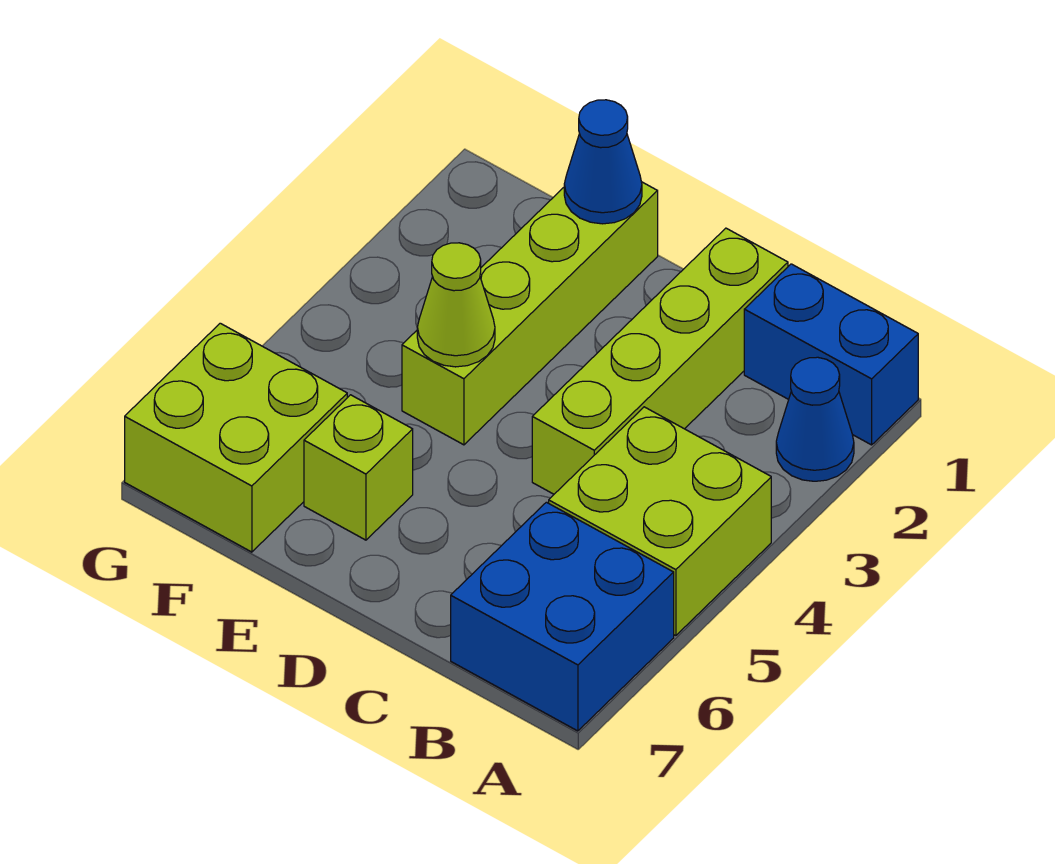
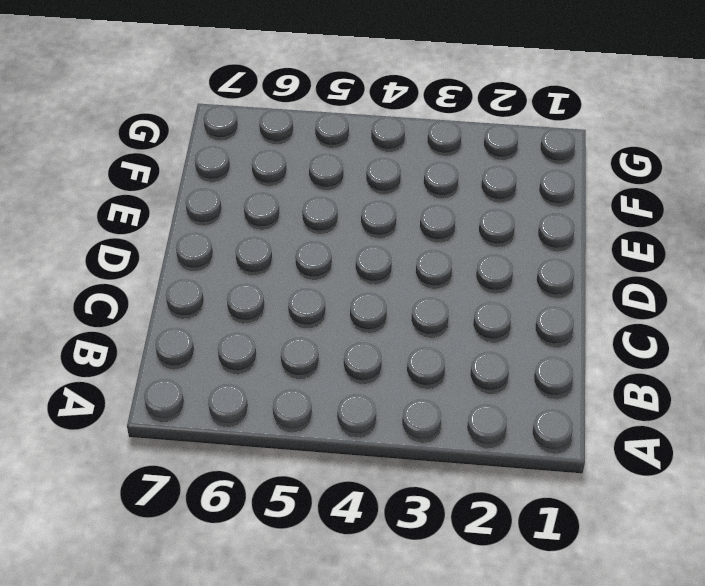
none -> blue brick A1:B1 level 1
none -> blue cone A2 level 1

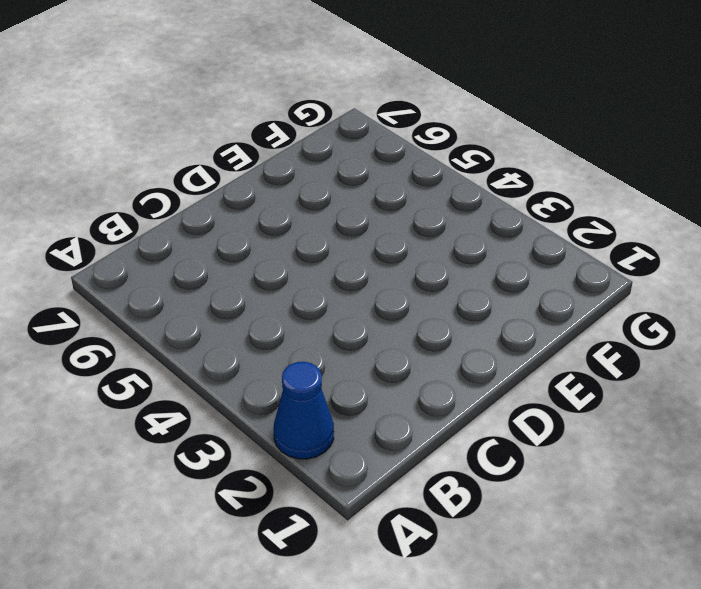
none -> blue brick A1:B1 level 1
none -> lime brick A4:B5 level 1

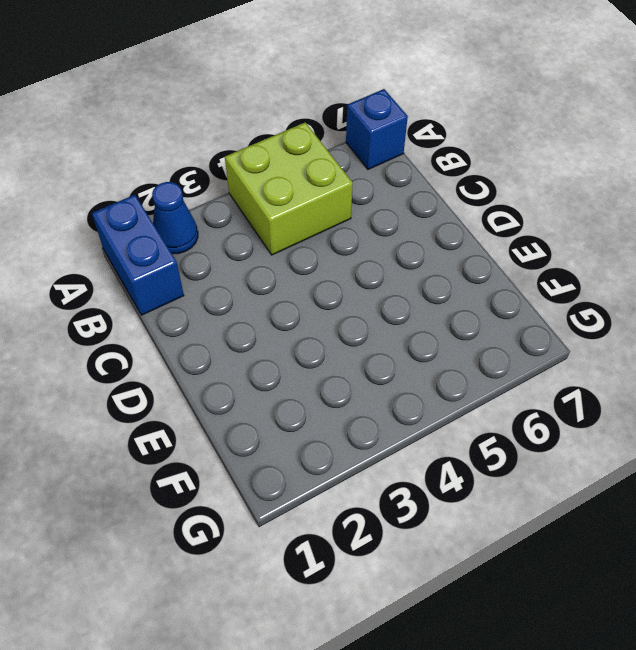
blue brick A7 level 1 -> blue brick A6:B7 level 1
none -> lime brick C1:C4 level 1
none -> lime brick E1:E4 level 1

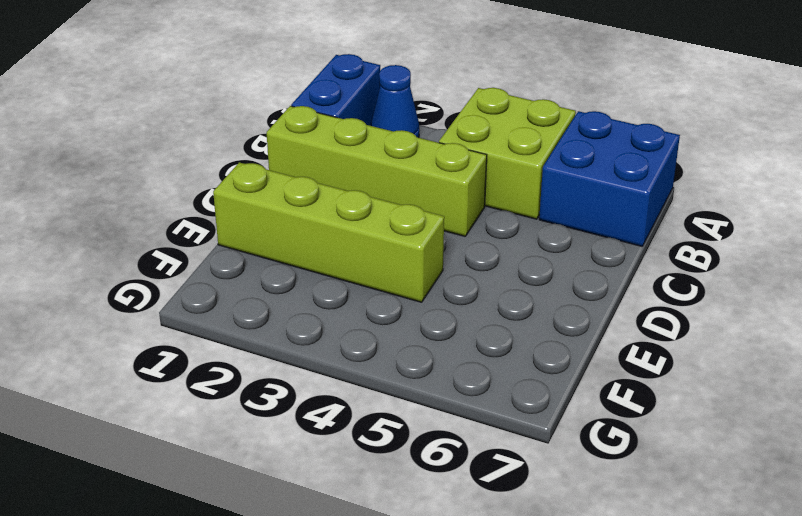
none -> lime brick E6 level 1
none -> lime brick F6:G7 level 1

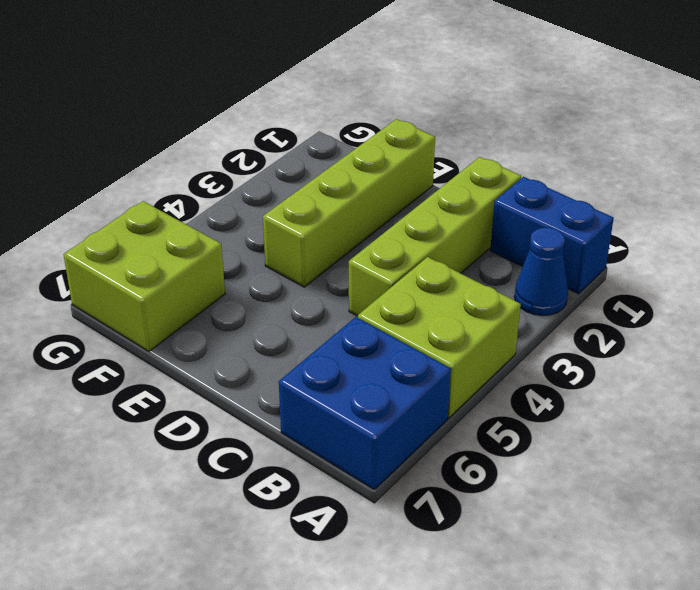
none -> lime brick E6 level 1
none -> blue cone E1 level 2

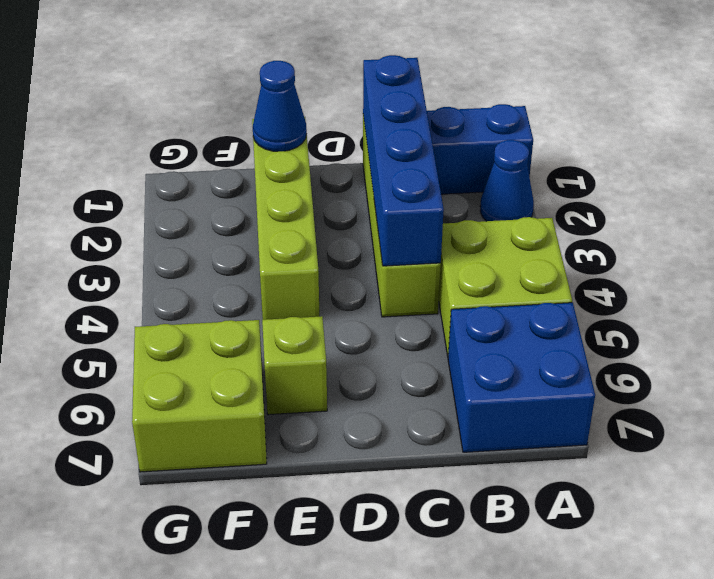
blue brick C1:C4 level 2 -> none
none -> lime cone E4 level 2

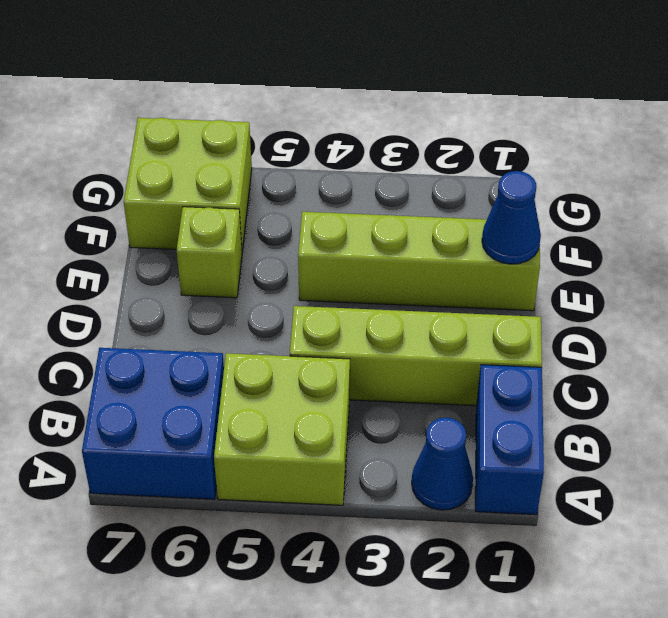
none -> lime cone E4 level 2

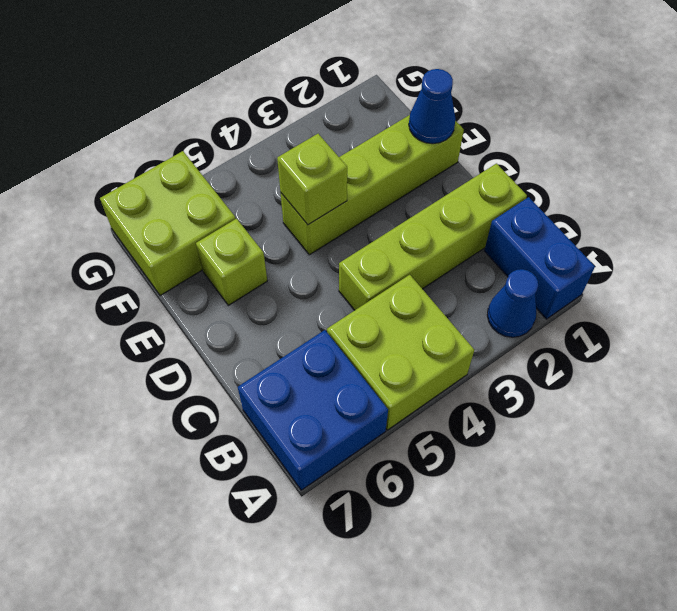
lime brick E4 level 2 -> lime cone E4 level 2

